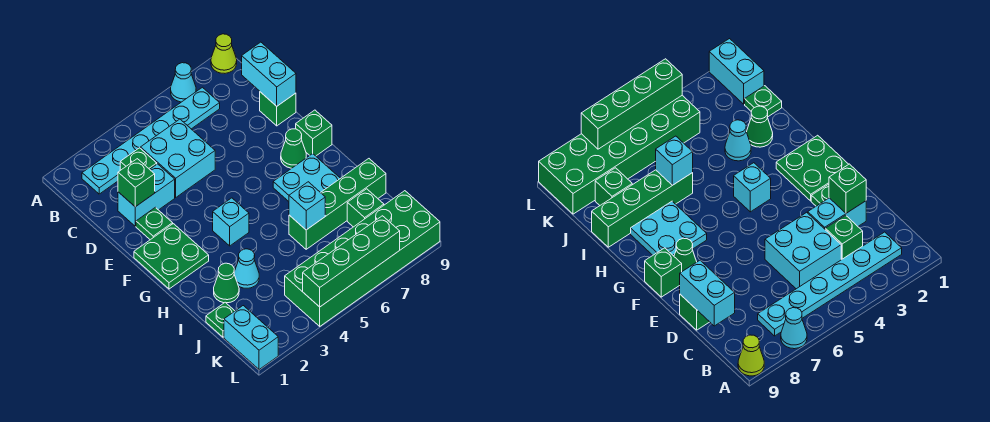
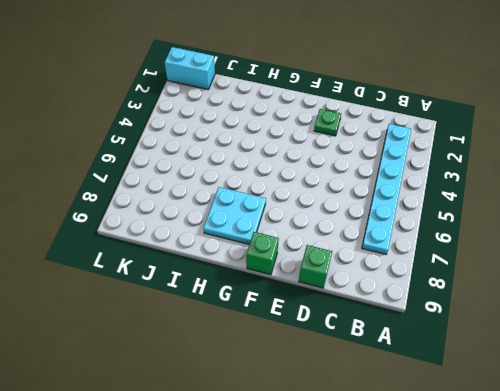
none -> cyan cone A7 level 1
none -> lime cone A9 level 1
none -> green brick C3 level 1

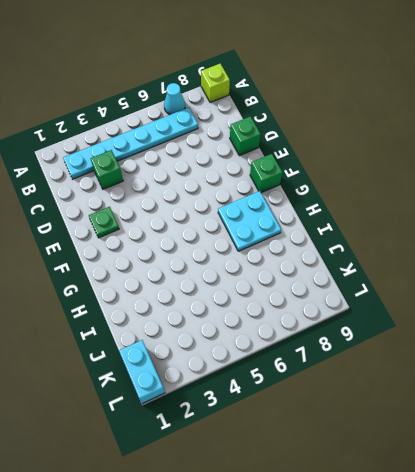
lime brick A9 level 1 -> lime cone A9 level 1
none -> cyan brick C4:D5 level 1
none -> cyan brick D2:D3 level 1
none -> green plate F1:G2 level 1

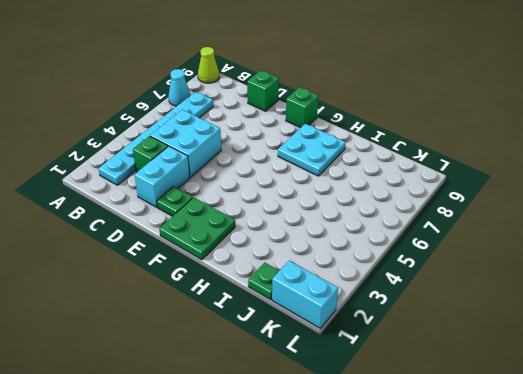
none -> green cone F8 level 1
none -> cyan brick G4 level 1
none -> green cone I2 level 1

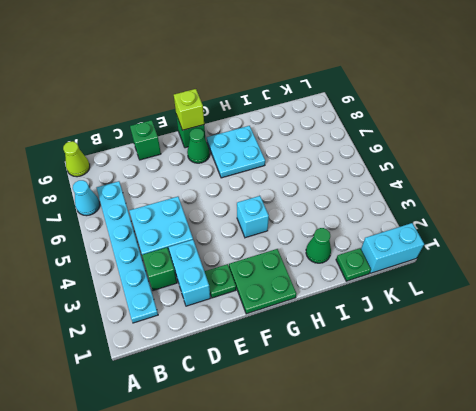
lime brick F9 level 2 -> none
none -> cyan cone I3 level 1
none -> green brick I6:I9 level 1
none -> green brick J8 level 1

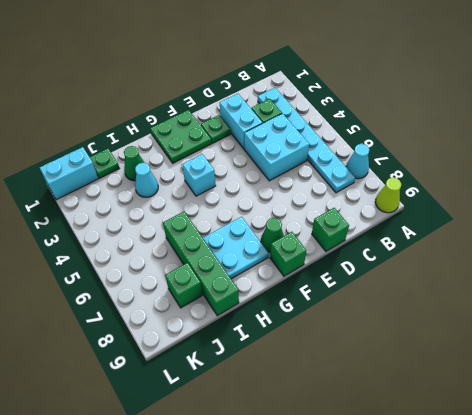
none -> green brick K4:L9 level 1
none -> cyan brick C9:D9 level 2
none -> green brick D2 level 2

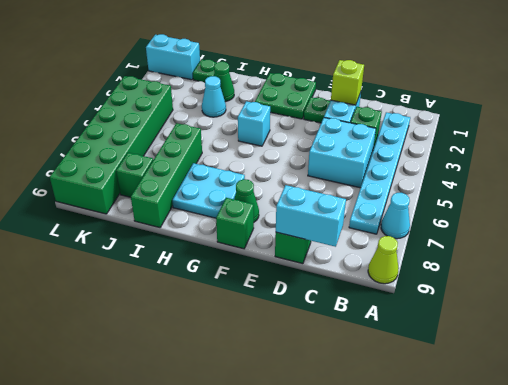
lime brick D2 level 2 -> green brick D2 level 2
none -> cyan brick I6 level 2
none -> green brick L4:L7 level 2

